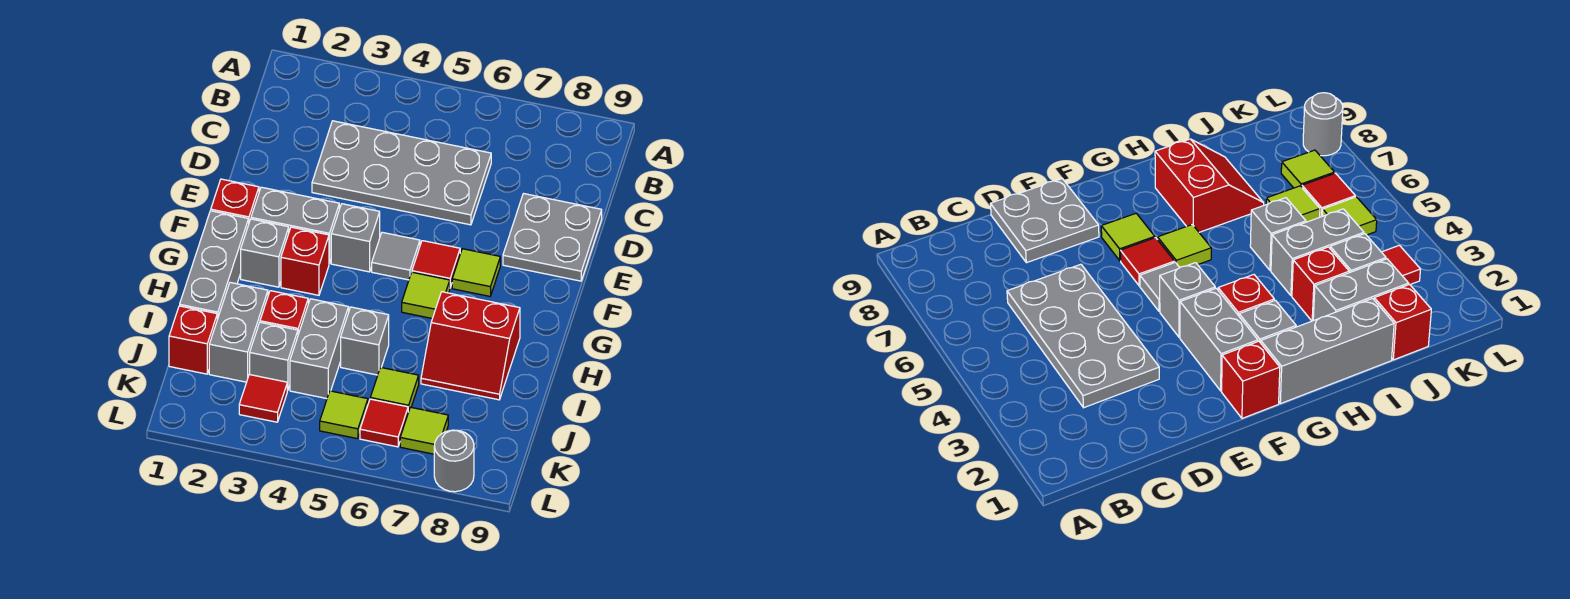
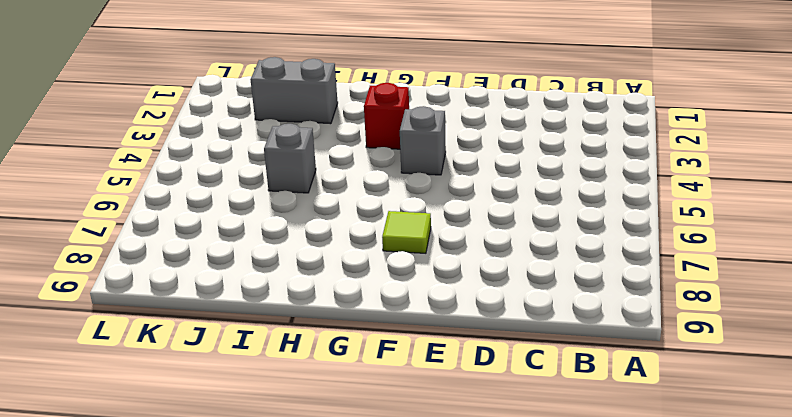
none -> grey plate C3:D6 level 1
none -> grey plate D8:E9 level 1
none -> red brick F1 level 1

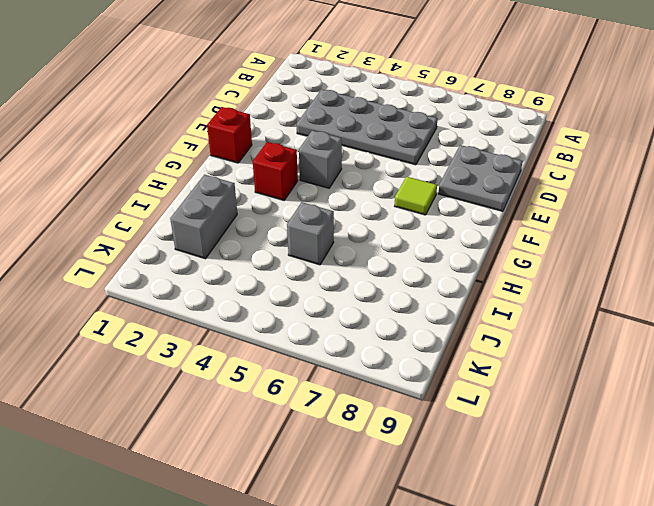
none -> grey brick F2:F3 level 1
none -> grey tile F5 level 1
none -> red tile F6 level 1

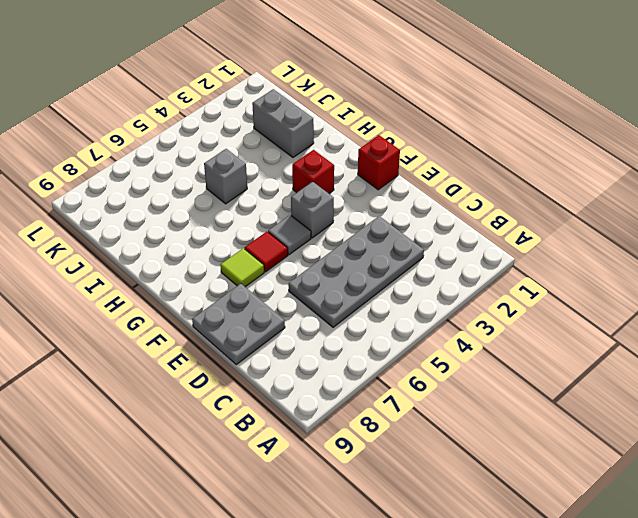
none -> grey brick F2:F3 level 1
none -> grey brick G1:I1 level 1
none -> grey brick G2 level 1

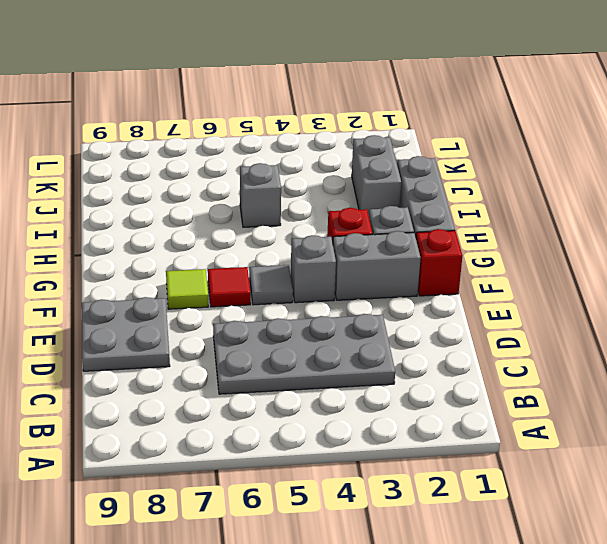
none -> lime tile G6 level 1
none -> red slope H7:I8 level 1 top H
none -> red brick I3 level 1

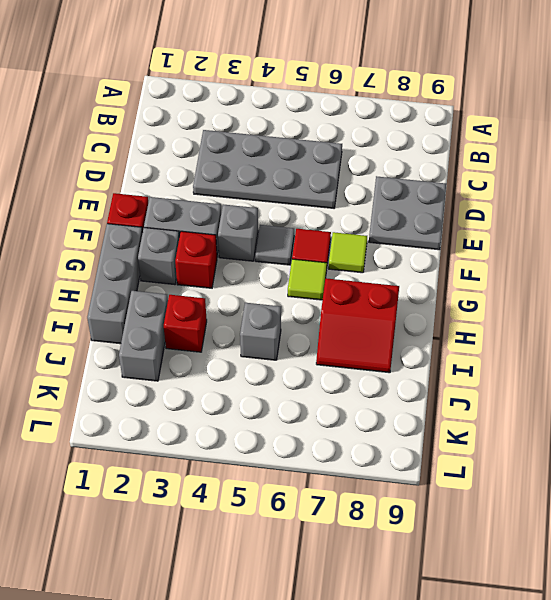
none -> grey brick I4:J4 level 1
none -> red brick J1 level 1
none -> grey brick J3 level 1

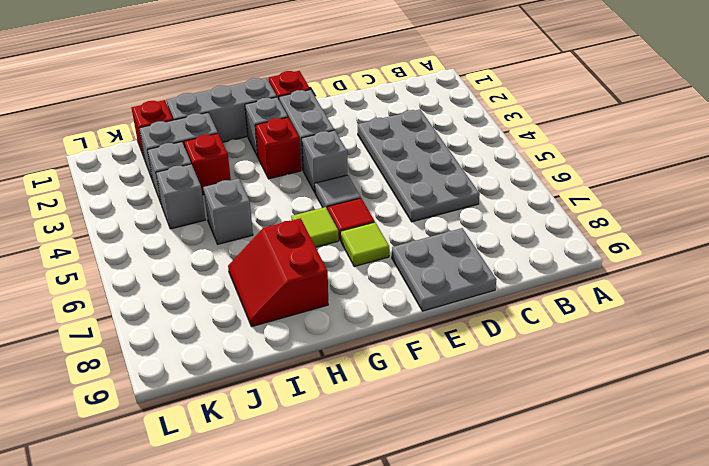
grey brick J4 level 1 -> grey brick I4:J4 level 1
none -> lime tile J6 level 1
none -> red tile K3 level 1
none -> lime tile K5 level 1

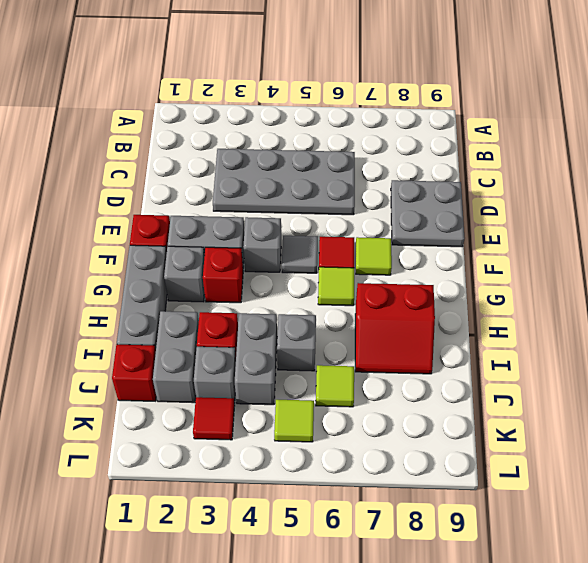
none -> red tile K6 level 1
none -> lime tile K7 level 1
none -> grey round brick L8 level 1

